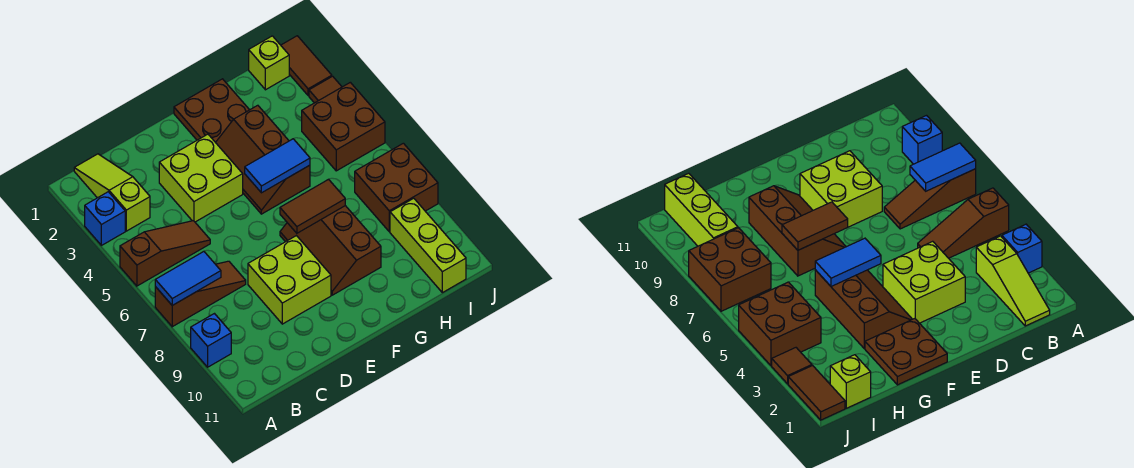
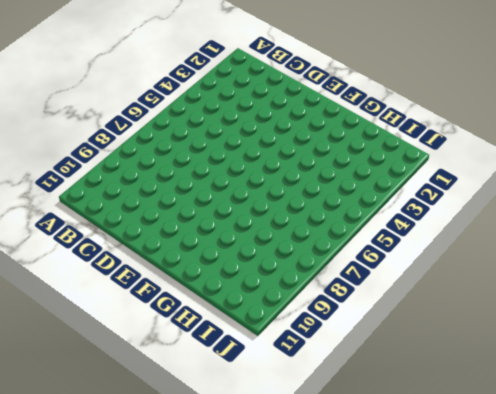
none -> blue brick A3 level 1
none -> brown slope A5:C5 level 1 top A
none -> brown slope A7:C7 level 1 top A

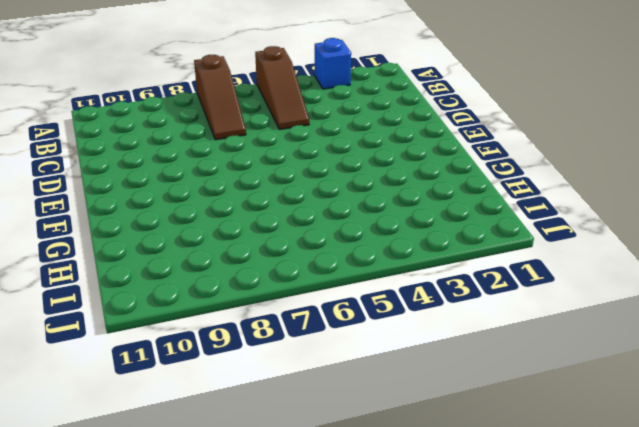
none -> blue brick A9 level 1
none -> lime slope B1:B3 level 1 top 3
none -> lime brick D3:E4 level 1

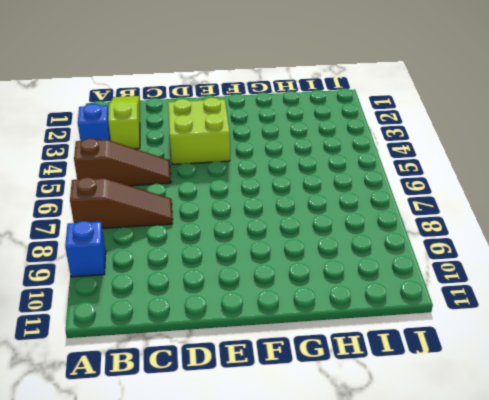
none -> lime brick D8:E9 level 1
none -> brown plate F1:G2 level 1
none -> brown slope F3:G5 level 1 top G

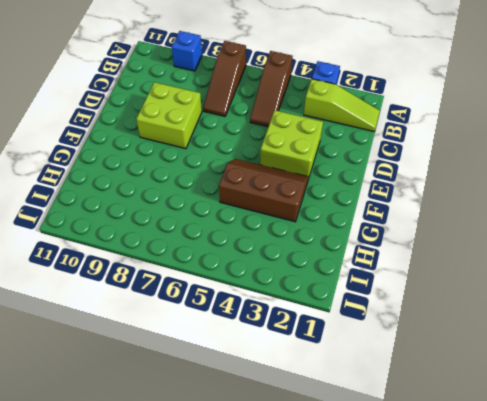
none -> brown plate F1:G2 level 1
none -> brown slope F7:G9 level 1 top G
none -> lime brick I1 level 1

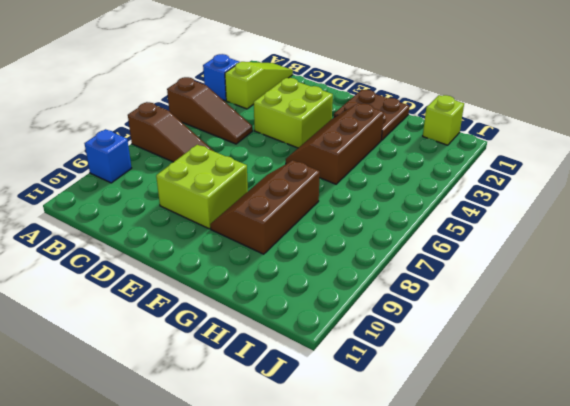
none -> brown brick I4:J5 level 1
none -> brown brick I7:J8 level 1
none -> lime brick I9:I11 level 1

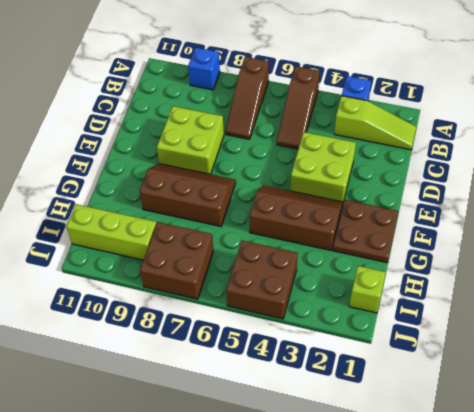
none -> brown tile J1:J2 level 1
none -> brown tile J3 level 1
none -> blue tile A7:B7 level 2

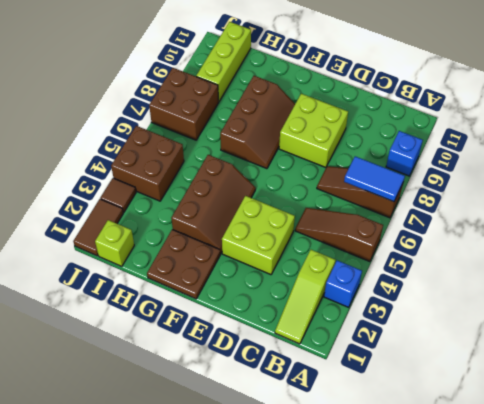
none -> blue tile F5:G5 level 2
none -> brown tile F7:G7 level 2

